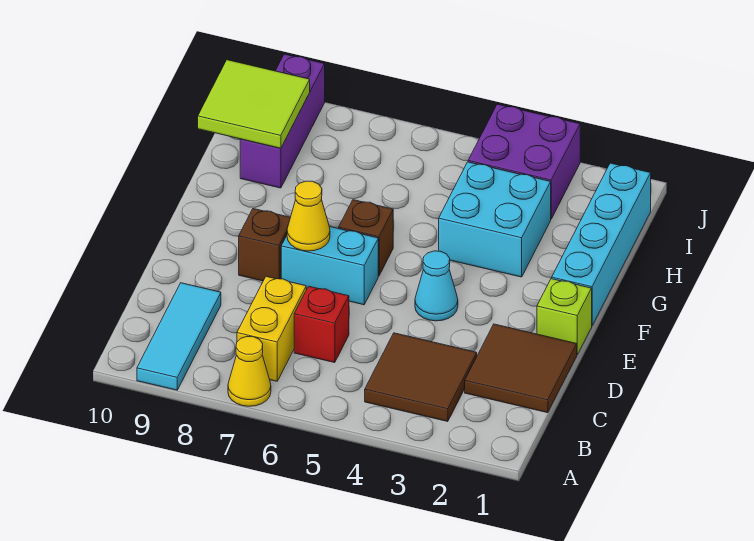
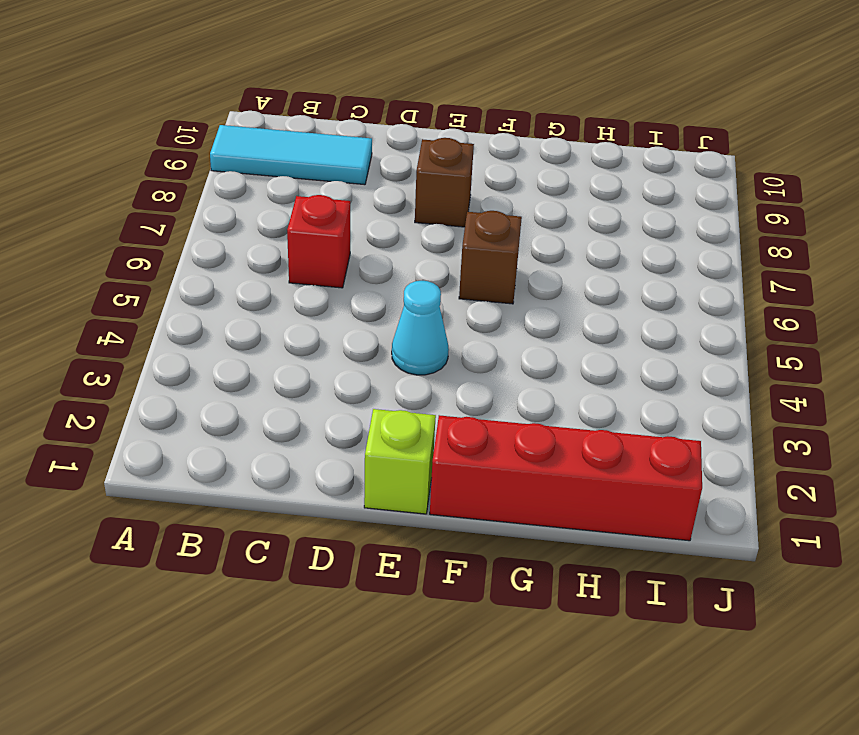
red brick F1:I1 level 1 -> cyan brick F1:I1 level 1
none -> yellow cone A7 level 1
none -> brown tile B3:C4 level 1
none -> yellow brick B7:C7 level 1

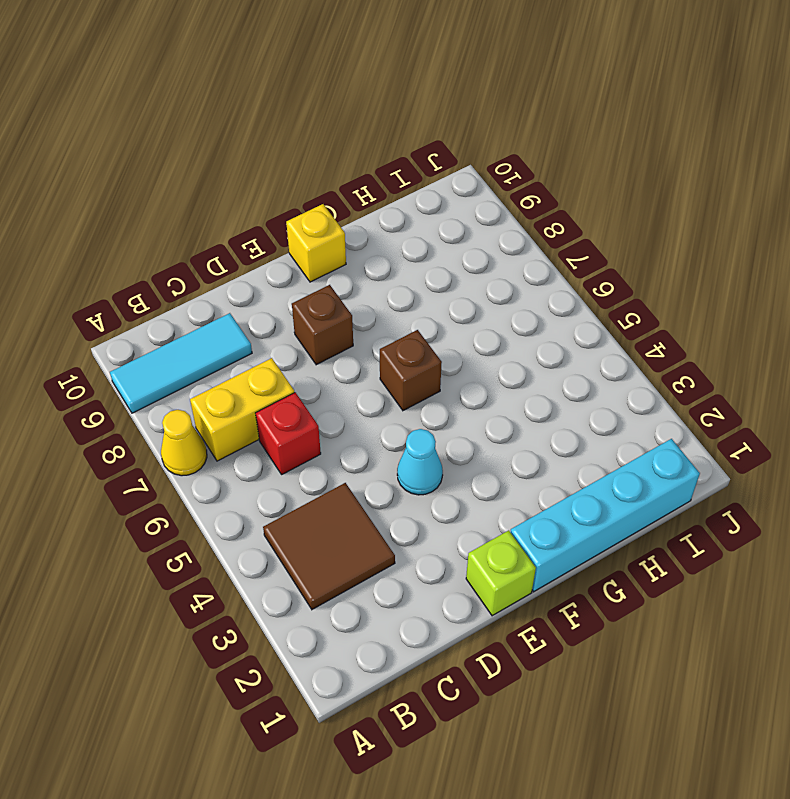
yellow brick F10 level 1 -> none
none -> brown tile C1:D2 level 1
none -> cyan brick E6:E7 level 1
none -> cyan brick G3:H4 level 1

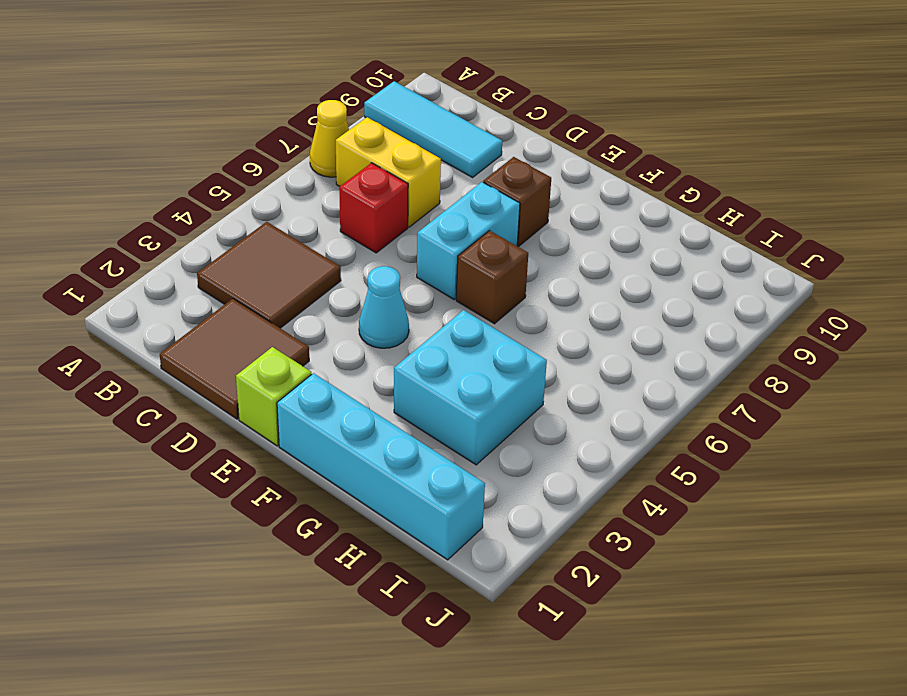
none -> purple brick H9:J9 level 1
none -> purple brick I3:J4 level 1
none -> yellow cone E7 level 2

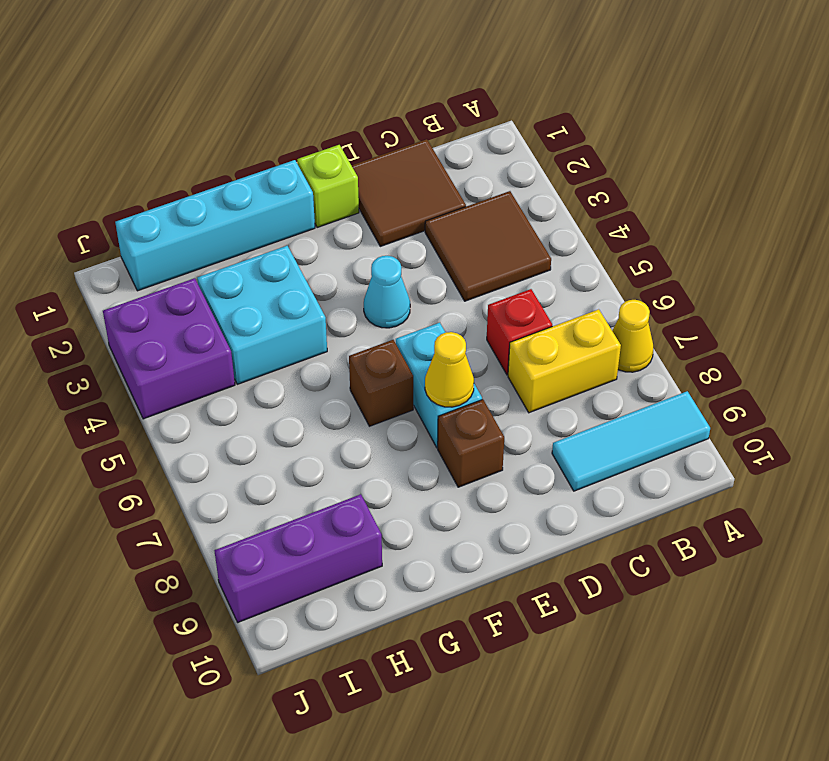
none -> lime tile H9:I10 level 2

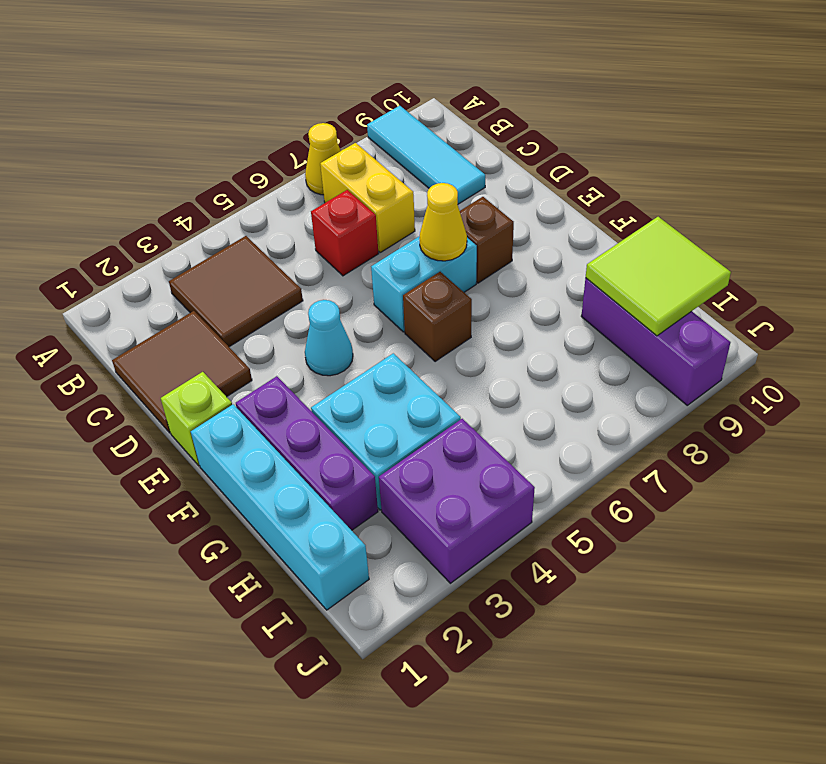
purple brick F2:H2 level 1 -> none

